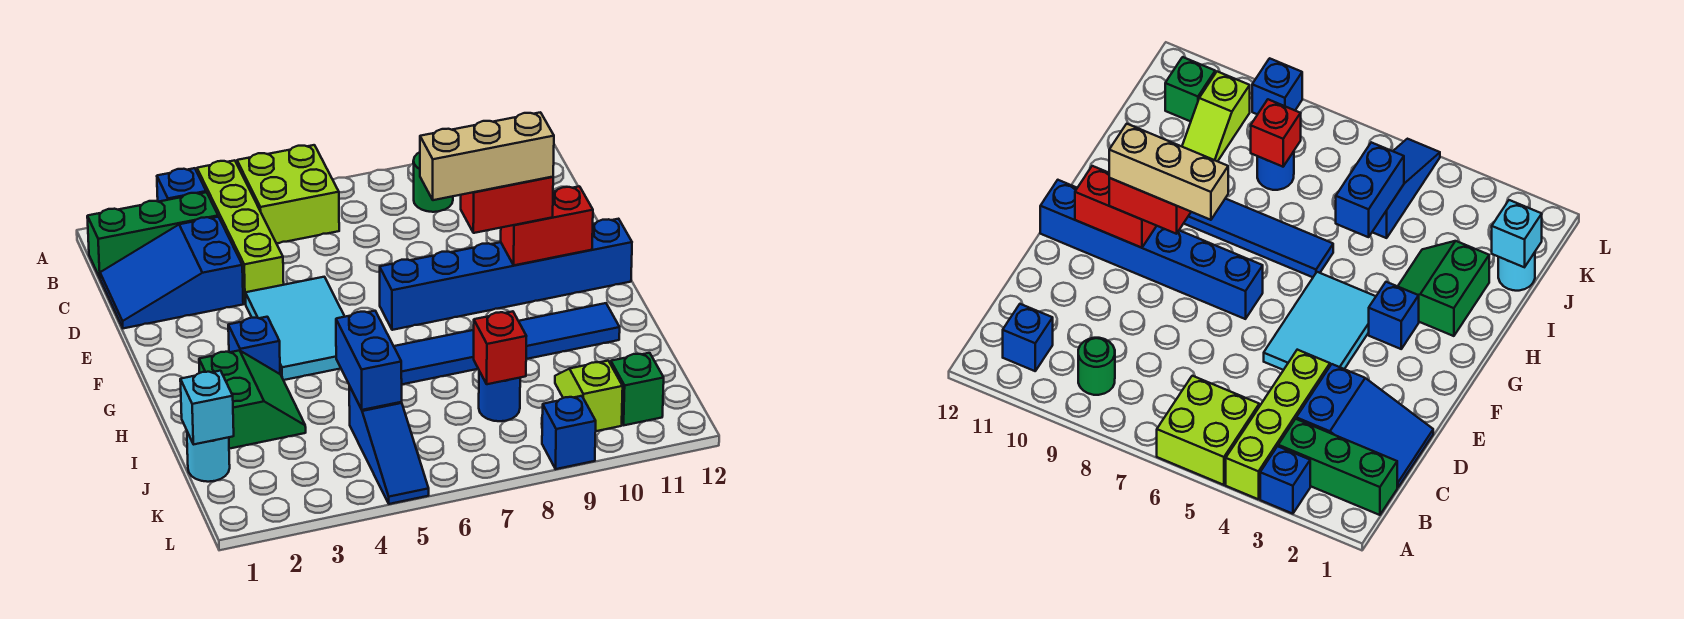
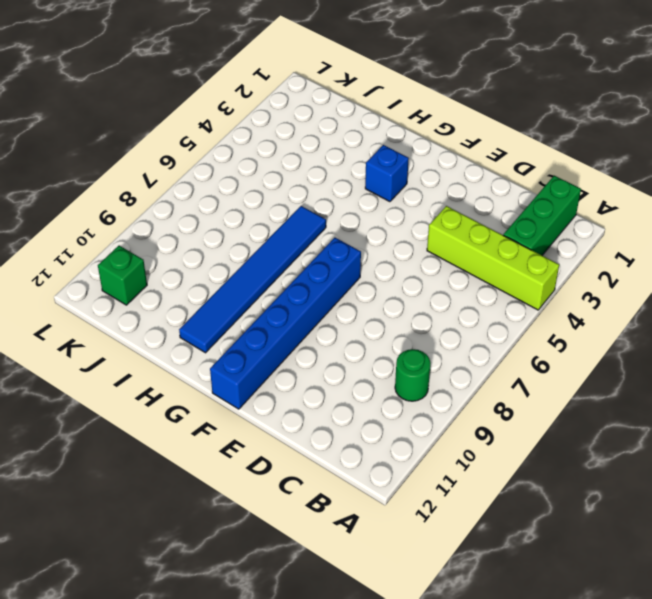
none -> blue brick A3 level 1
none -> lime brick A5:B6 level 1
none -> blue brick B11 level 1

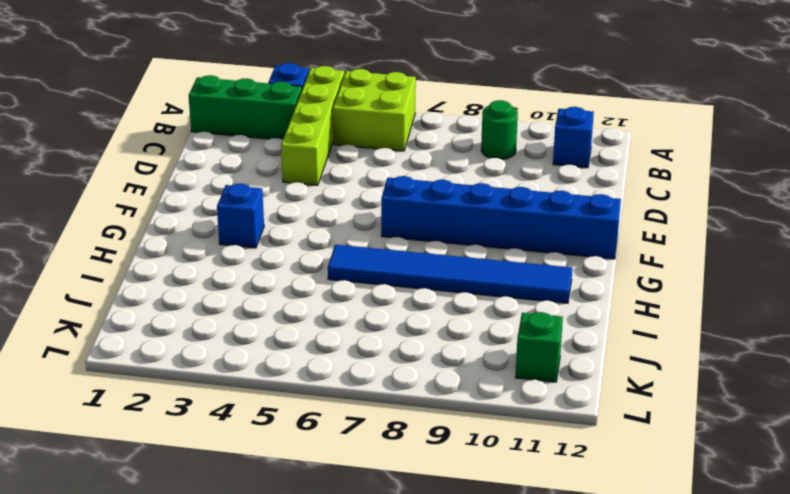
none -> blue slope C1:D3 level 1 top 3
none -> cyan tile E4:G5 level 1
none -> green slope H2:I3 level 1 top 2

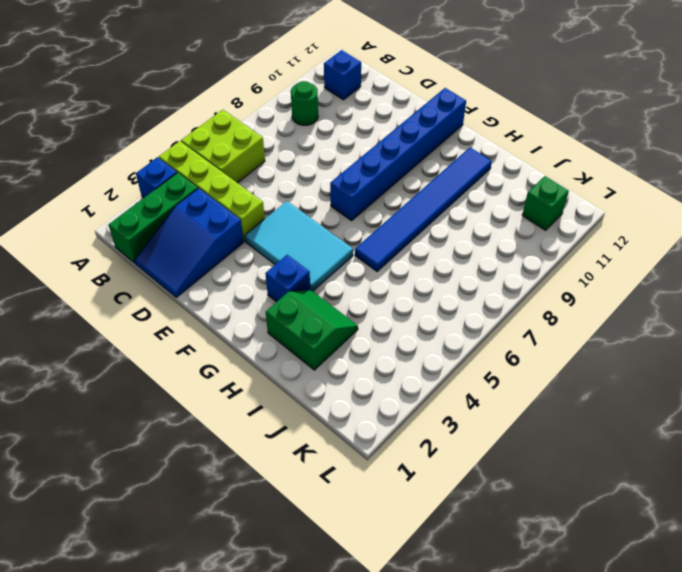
none -> cyan round brick J1 level 1
none -> blue slope J5:L5 level 1 top J
none -> blue round brick J8 level 1

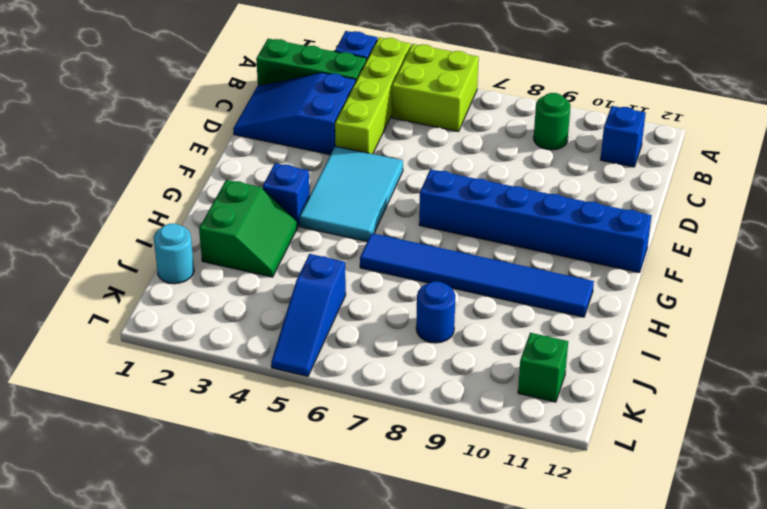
none -> lime slope J10:K10 level 1 top K
none -> blue brick L9 level 1
none -> red brick F10:F11 level 2

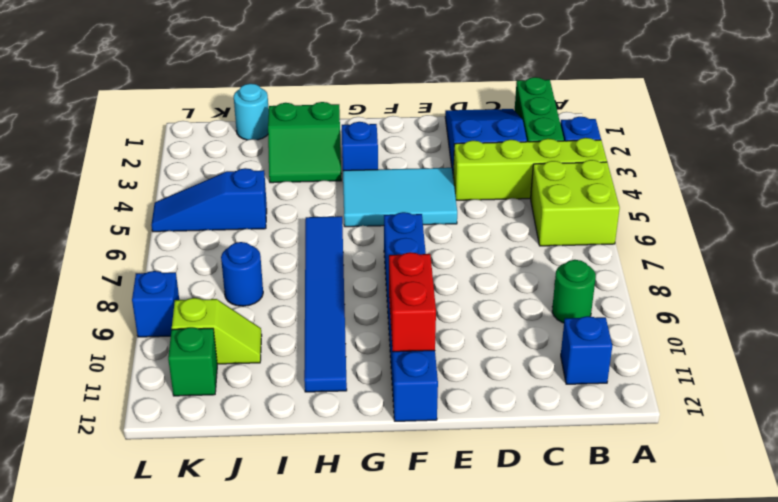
none -> blue brick I5:J5 level 2
none -> cyan brick J1 level 2
none -> red brick J8 level 2

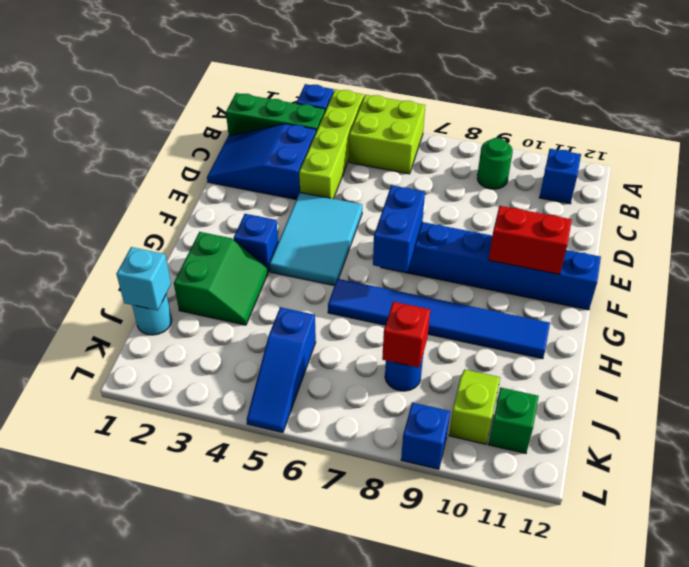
blue brick F7:G7 level 2 -> blue brick I5:J5 level 2
none -> red brick F9:F10 level 3
none -> tan brick F8:F10 level 4

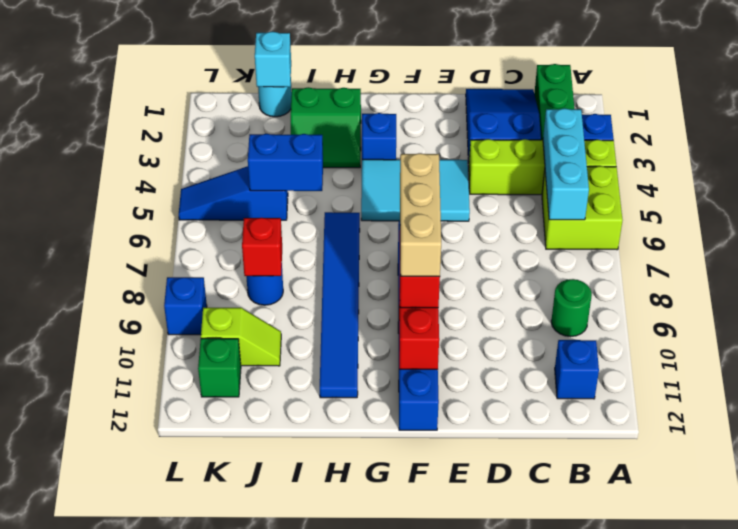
cyan brick B4:B6 level 2 -> none

